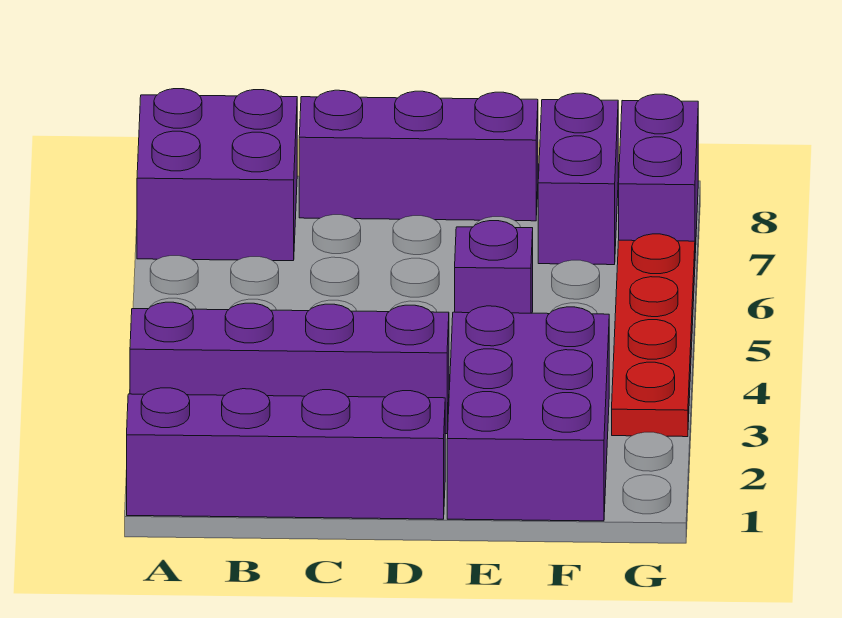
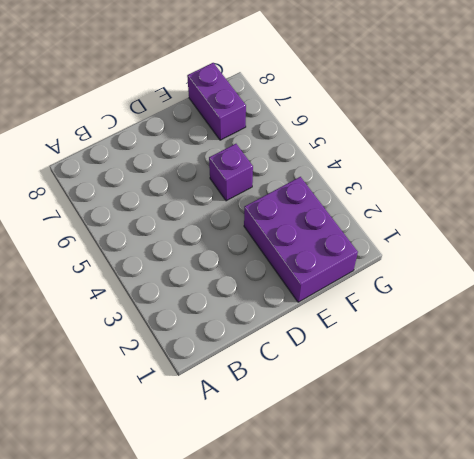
none -> purple brick A1:D1 level 1
none -> purple brick A3:D3 level 1

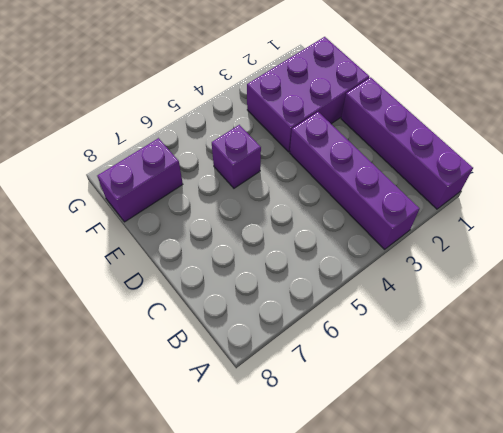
none -> purple brick A7:B8 level 1
none -> purple brick C8:E8 level 1

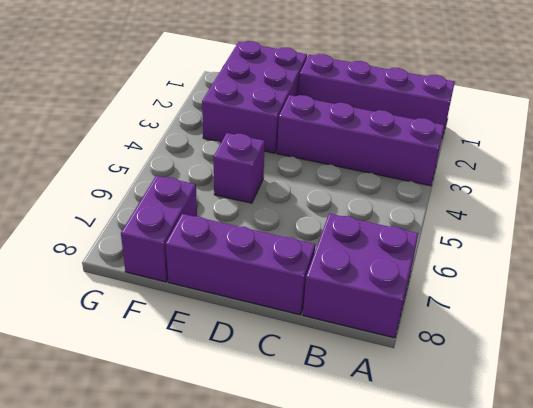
none -> red plate G3:G6 level 1
none -> purple brick G7:G8 level 1

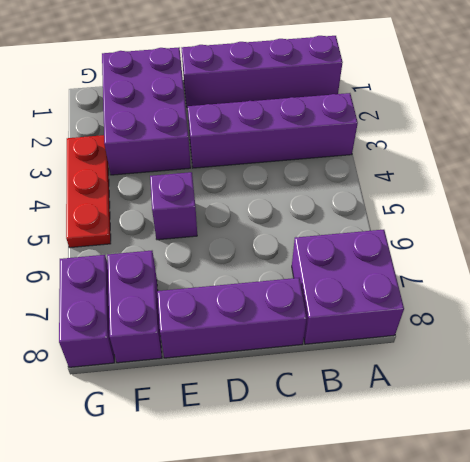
red plate G3:G5 level 1 -> red plate G3:G6 level 1

